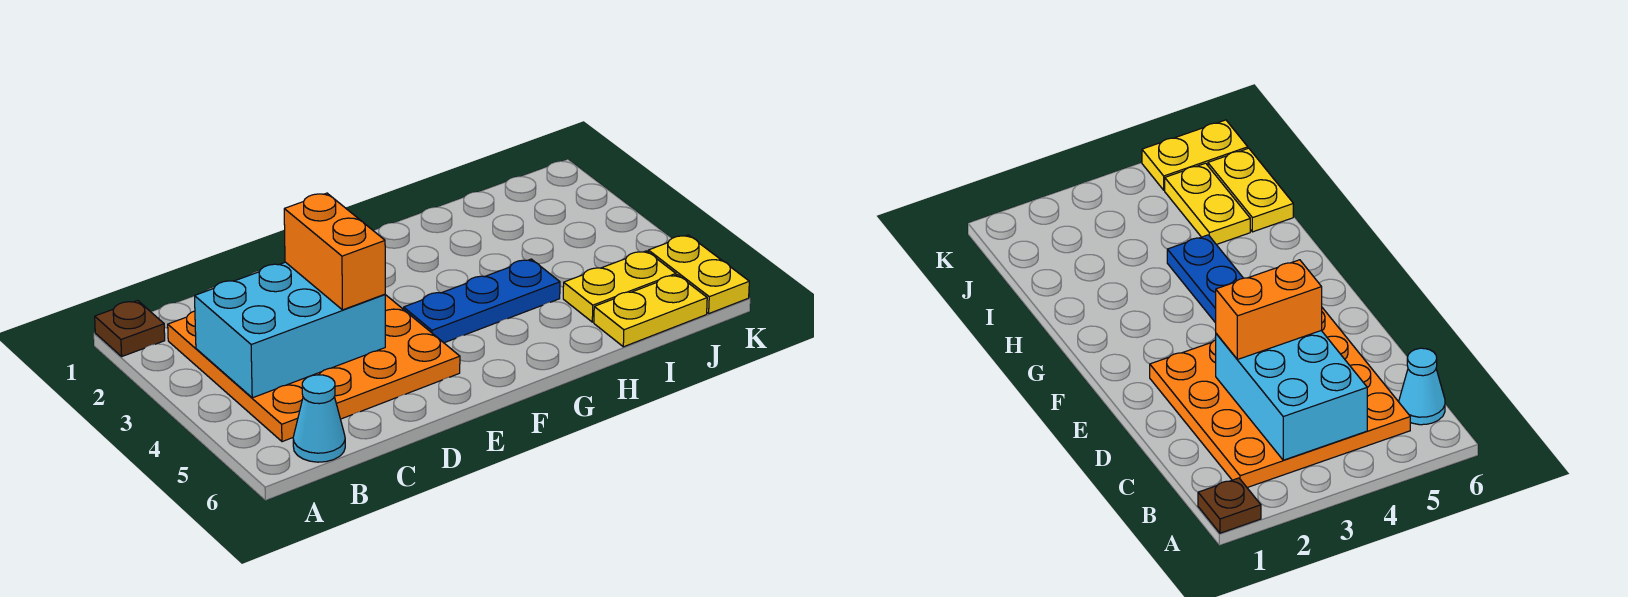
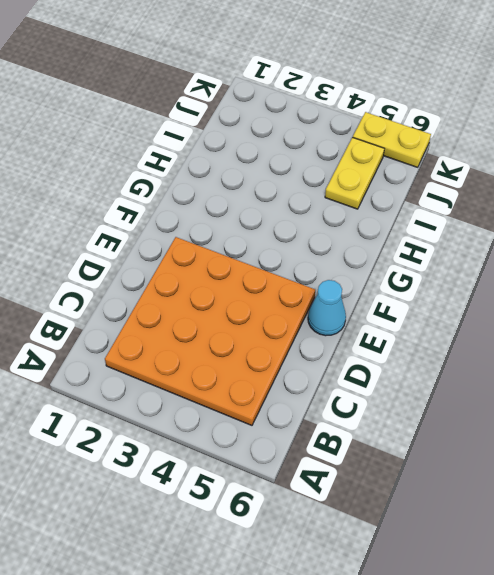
cyan cone E6 level 1 -> cyan cone B6 level 1
none -> brown plate A1 level 1
none -> blue plate F4:H4 level 1

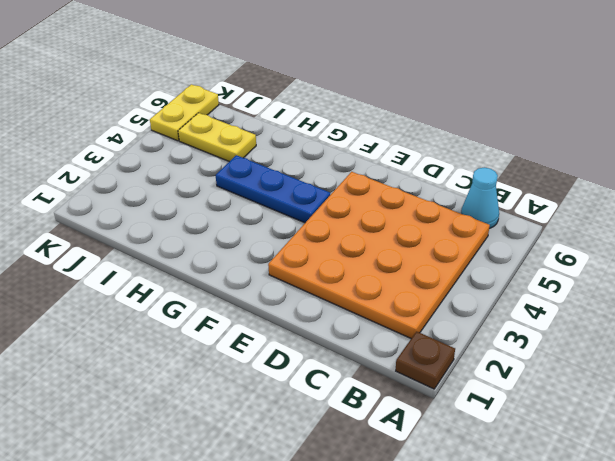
none -> yellow plate I6:J6 level 1
none -> cyan brick B3:D4 level 2

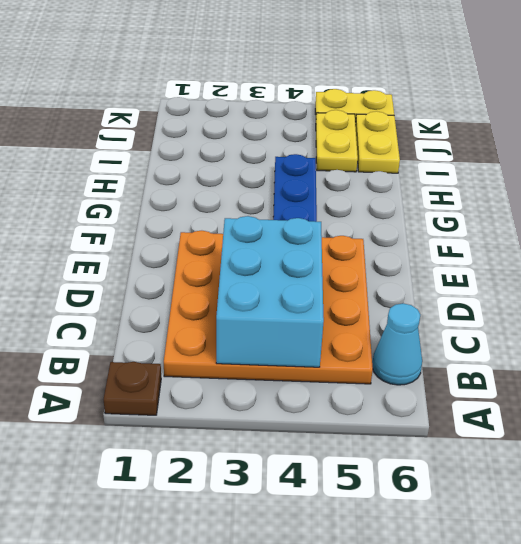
none -> orange brick D3:D4 level 3

